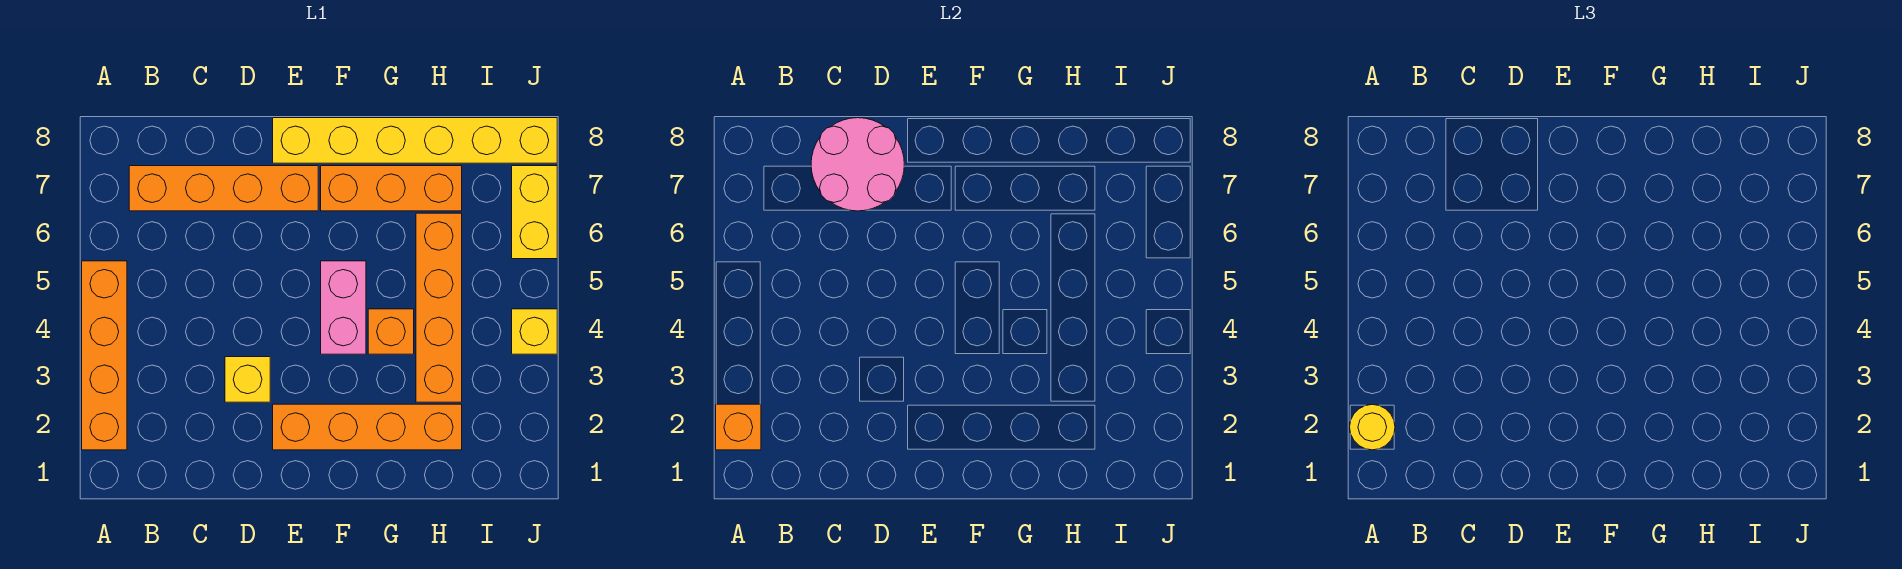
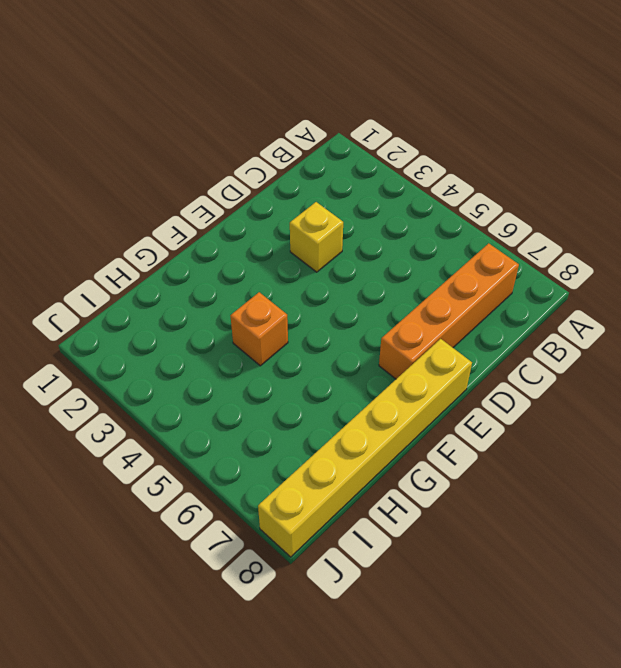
none -> orange brick A2:A5 level 1
none -> orange brick E2:H2 level 1
none -> pink brick F4:F5 level 1

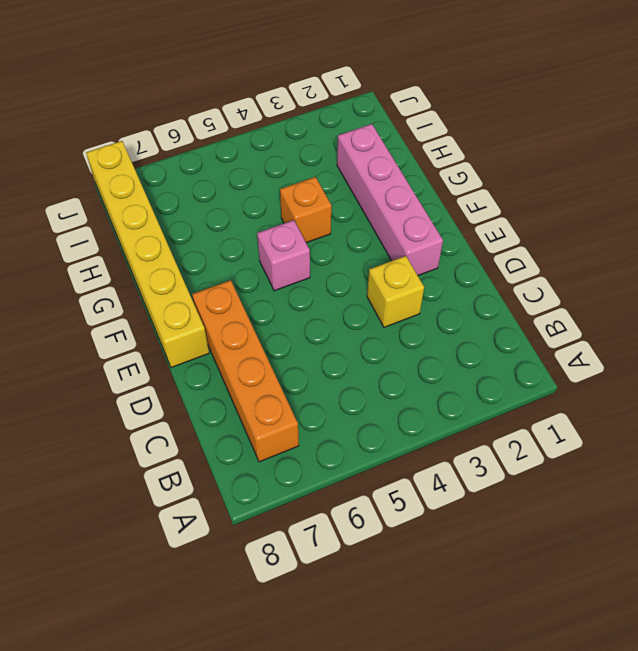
pink brick E2:H2 level 1 -> orange brick E2:H2 level 1
pink brick F5 level 1 -> pink brick F4:F5 level 1
none -> orange brick A2:A5 level 1
none -> orange brick F7:H7 level 1
none -> orange brick H3:H6 level 1

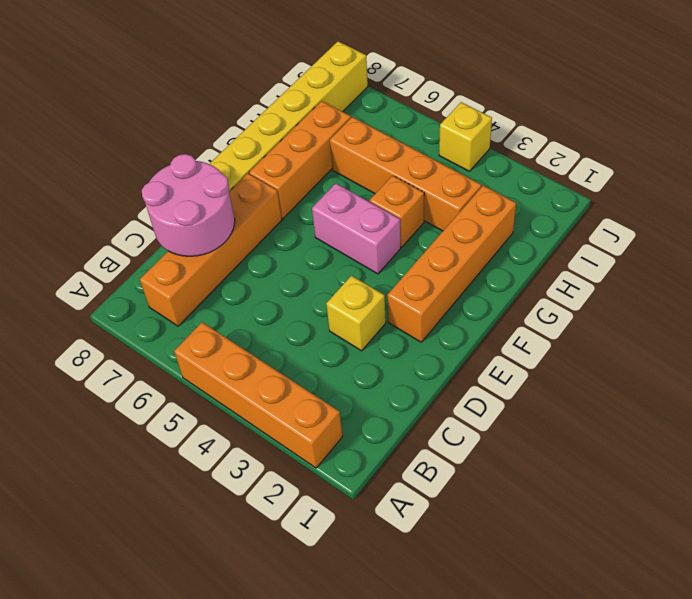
none -> yellow brick J6:J7 level 1
none -> orange brick A2 level 2
none -> yellow round brick A2 level 3

